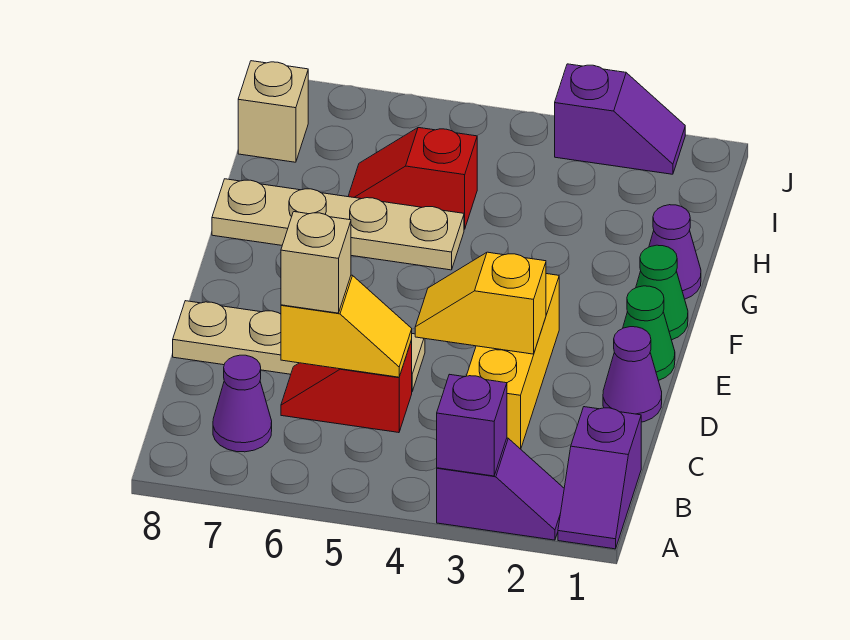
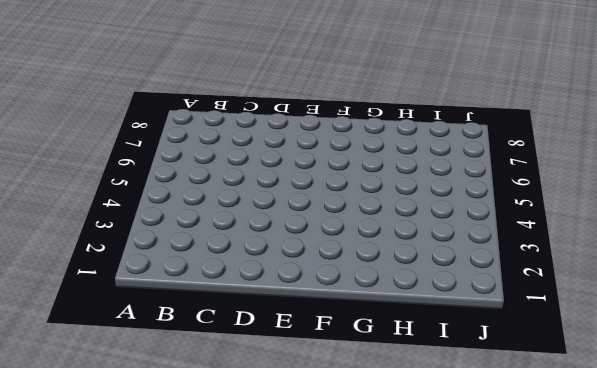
none -> purple slope A1:B1 level 1 top B
none -> purple slope A2:A3 level 1 top 3
none -> purple cone B7 level 1

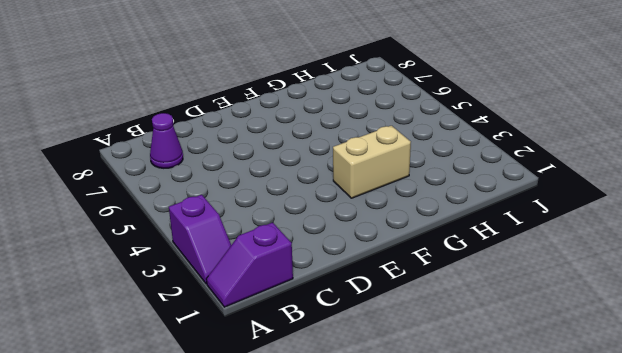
tan brick F3:G3 level 1 -> none
none -> yellow brick C3:E3 level 1
none -> red slope C5:C6 level 1 top 5
none -> purple cone D1 level 1

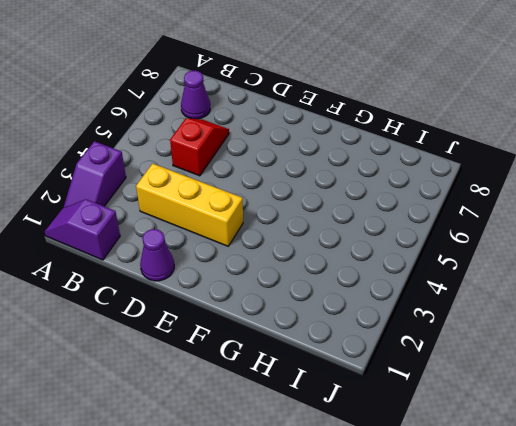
none -> tan plate D5:D8 level 1
none -> green cone E1 level 1
none -> green cone F1 level 1

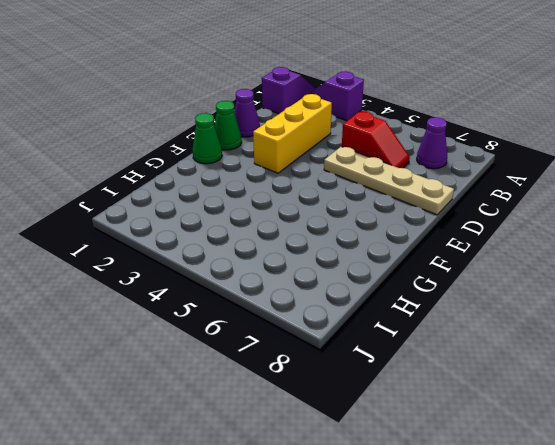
none -> purple cone G1 level 1
none -> tan plate G5:G8 level 1
none -> red slope H5:H6 level 1 top 5

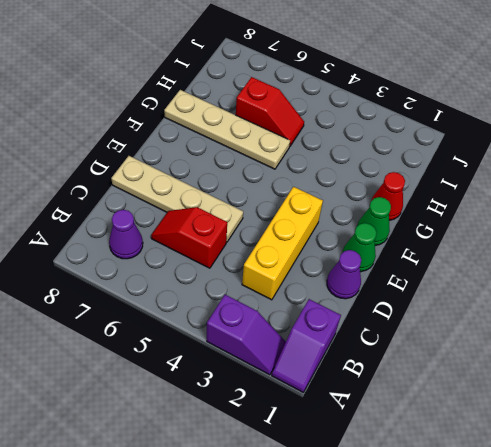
red cone G1 level 1 -> purple cone G1 level 1
red slope H5:H6 level 1 top 6 -> red slope H5:H6 level 1 top 5
none -> tan brick I8 level 1
none -> purple slope J2:J3 level 1 top 3
none -> purple brick A3 level 2

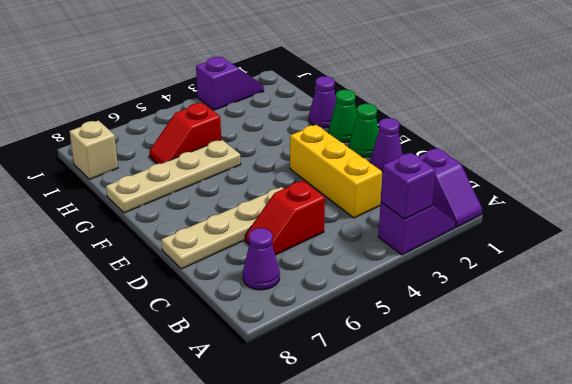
none -> yellow slope C5:C6 level 2 top 6
none -> yellow slope D3:D4 level 2 top 3
none -> tan brick C6 level 3

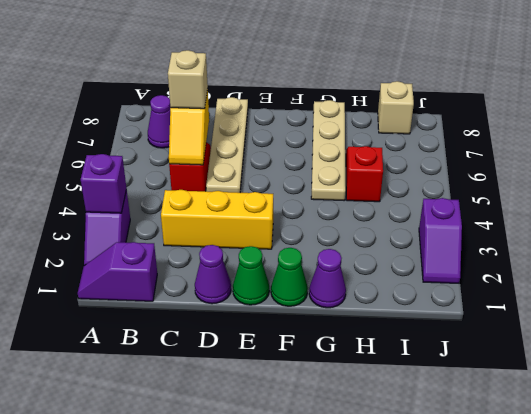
none -> yellow slope D3:D4 level 2 top 3

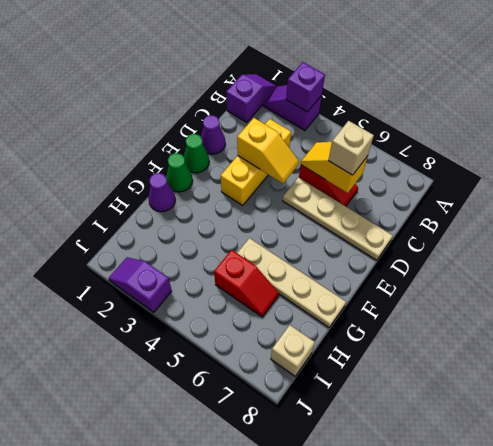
none -> purple cone B7 level 1

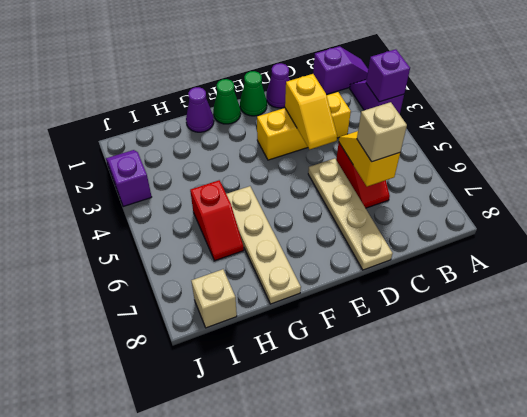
none -> purple cone B7 level 1

